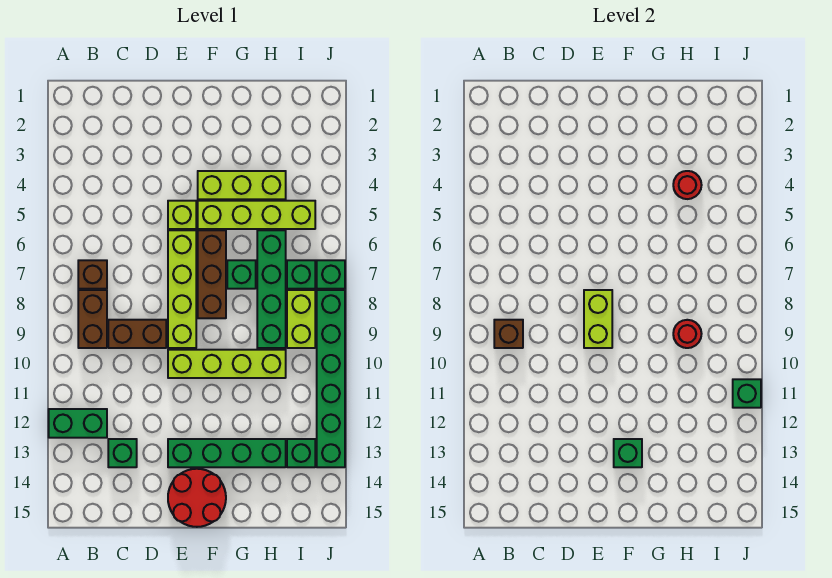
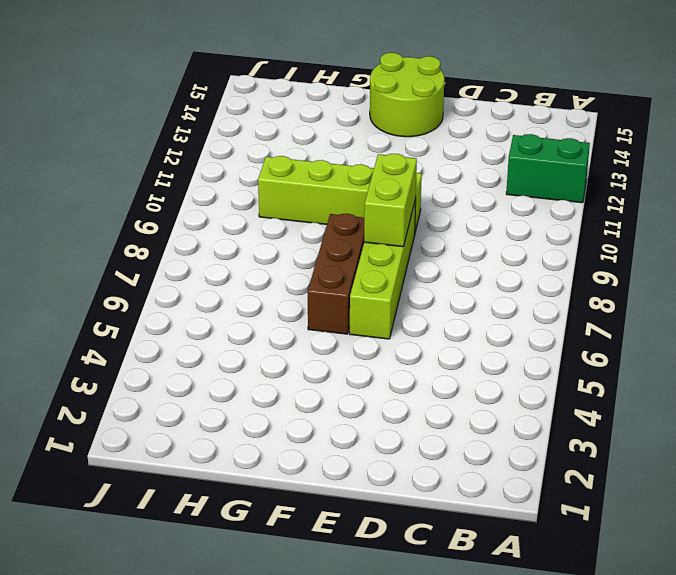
lime round brick E14:F15 level 1 -> red round brick E14:F15 level 1
none -> brown brick B7 level 1
none -> brown brick B8:B9 level 1
none -> brown brick C9:D9 level 1

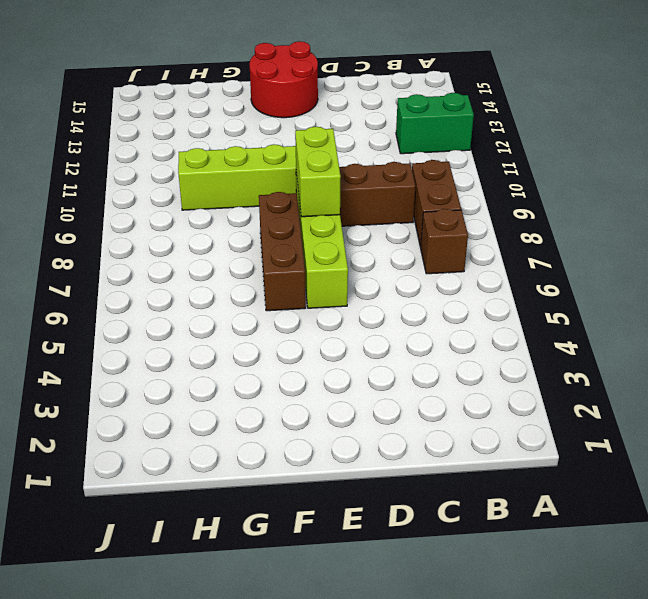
none -> green brick C13 level 1
none -> lime brick E5 level 1
none -> green brick E13:H13 level 1

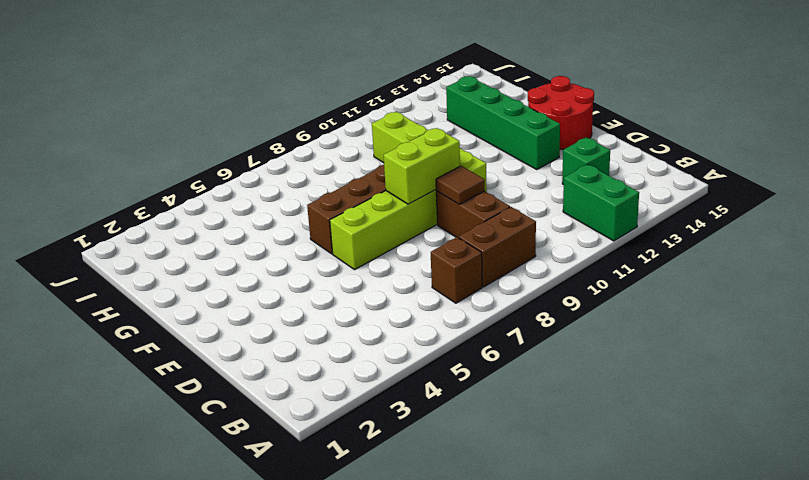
brown tile D9 level 2 -> none
none -> lime brick E5 level 1
none -> lime brick F4:H4 level 1
none -> lime brick F5:I5 level 1

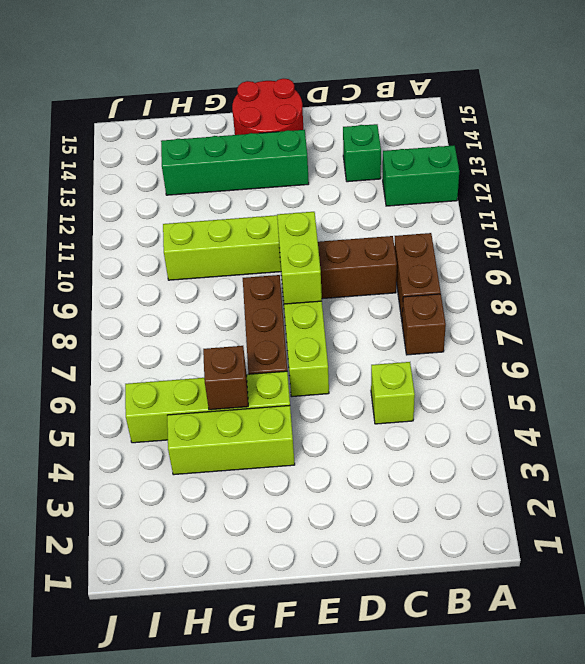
lime brick C5 level 1 -> lime brick E5 level 1
brown brick G5 level 2 -> brown brick B9 level 2
none -> green brick G7 level 1
none -> green brick H6:H9 level 1
none -> green brick I7 level 1

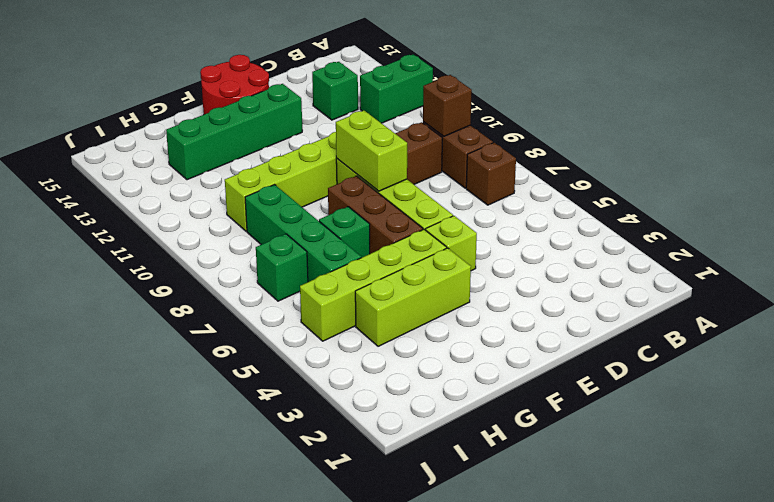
none -> lime brick I8:I9 level 1
none -> green brick I13 level 1
none -> green brick J7 level 1

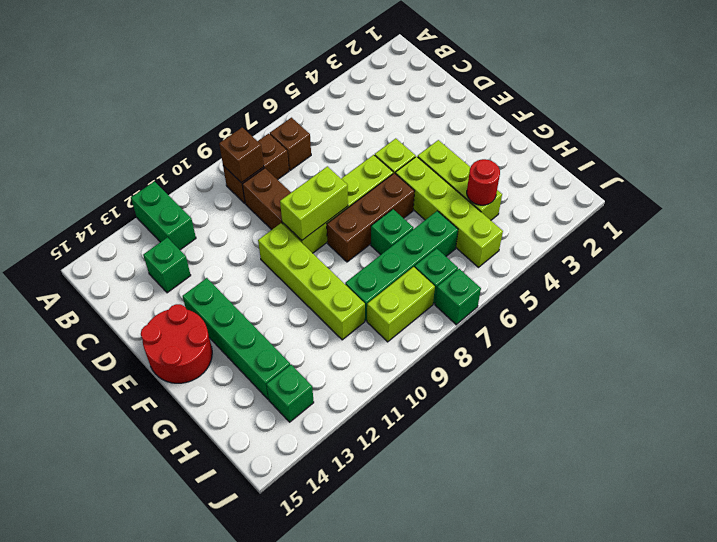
none -> green brick J8:J13 level 1
none -> green brick F13 level 2
none -> red round brick H9 level 2

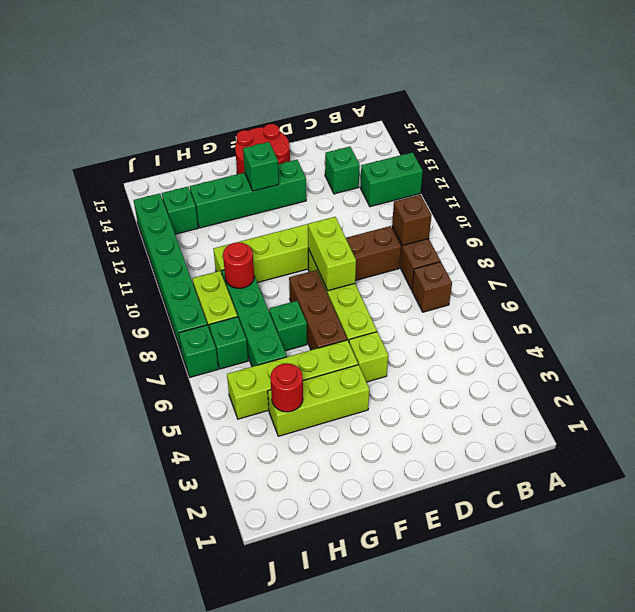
none -> green brick J11 level 2

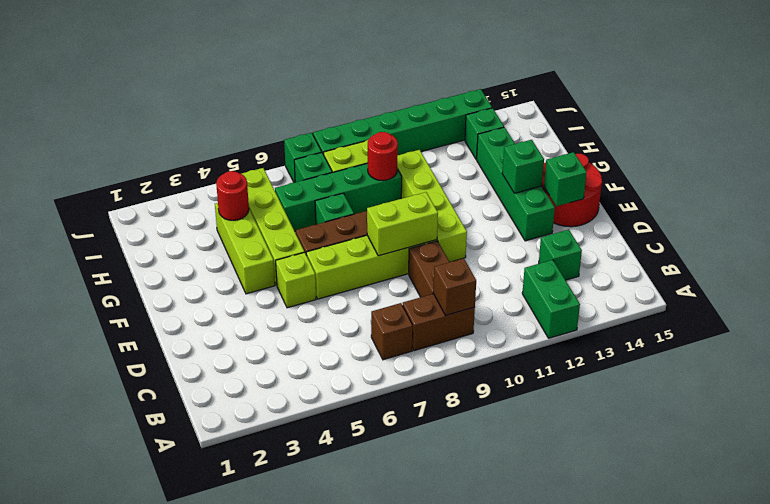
green brick E14 level 2 -> green brick J11 level 2

